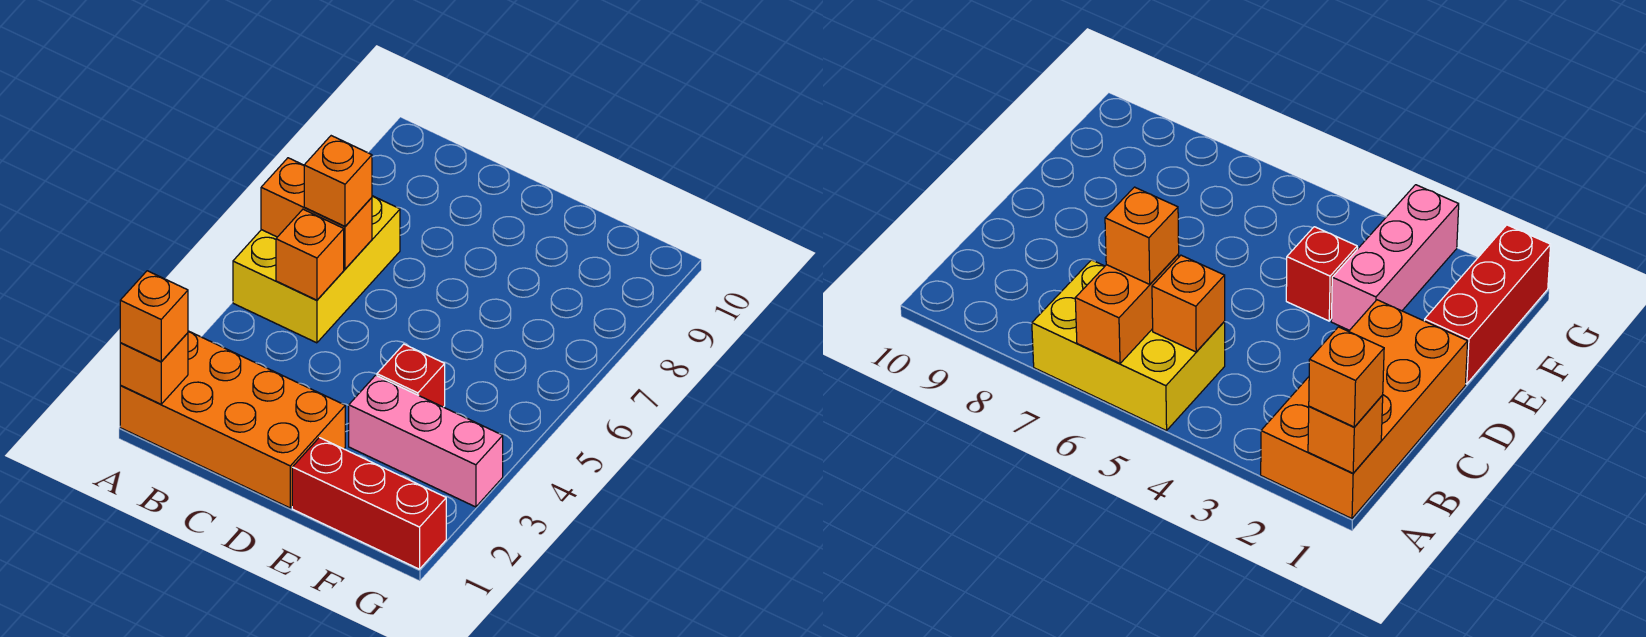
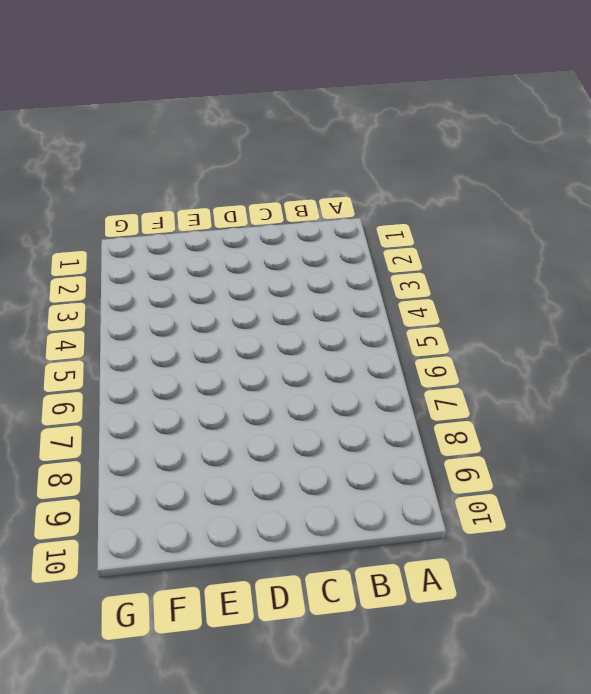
none -> orange brick A1:D2 level 1
none -> yellow brick A5:B7 level 1

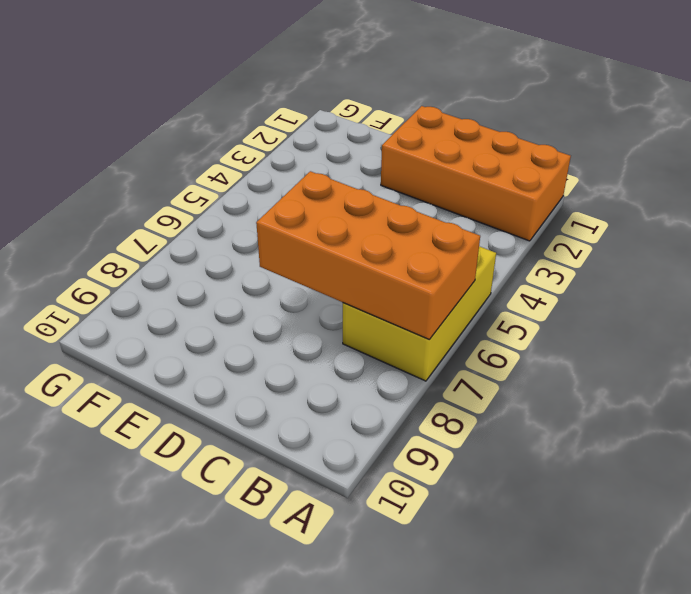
orange brick A6:D7 level 2 -> orange brick A6:B6 level 2
none -> red brick E1:G1 level 1
none -> pink brick E3:G3 level 1

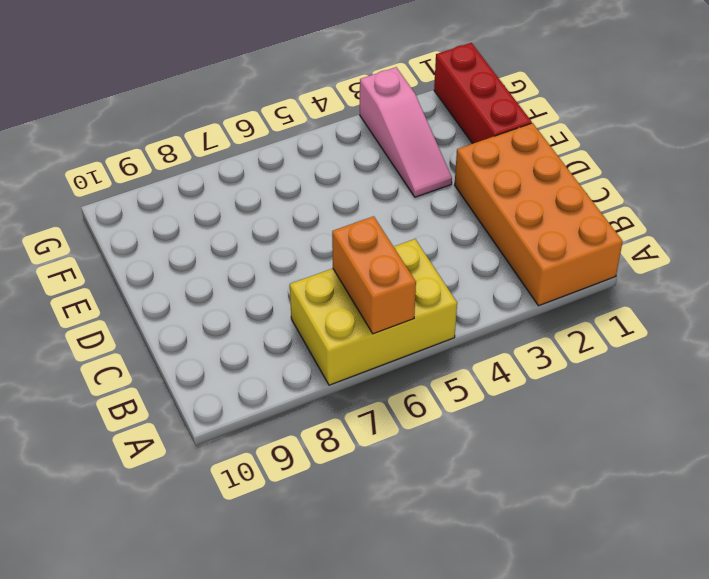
pink slope E3:G3 level 1 top G -> pink brick E3:G3 level 1
none -> red brick E4 level 1
none -> orange brick A1 level 2

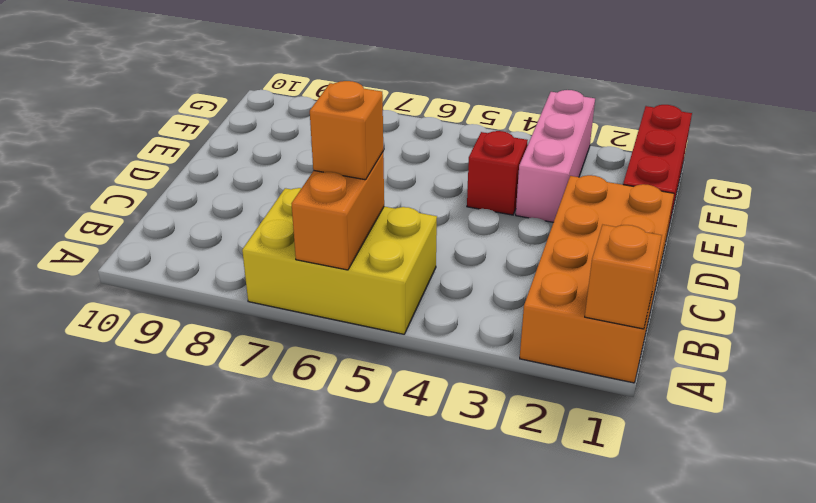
none -> orange brick B5 level 2
none -> orange brick A1 level 3

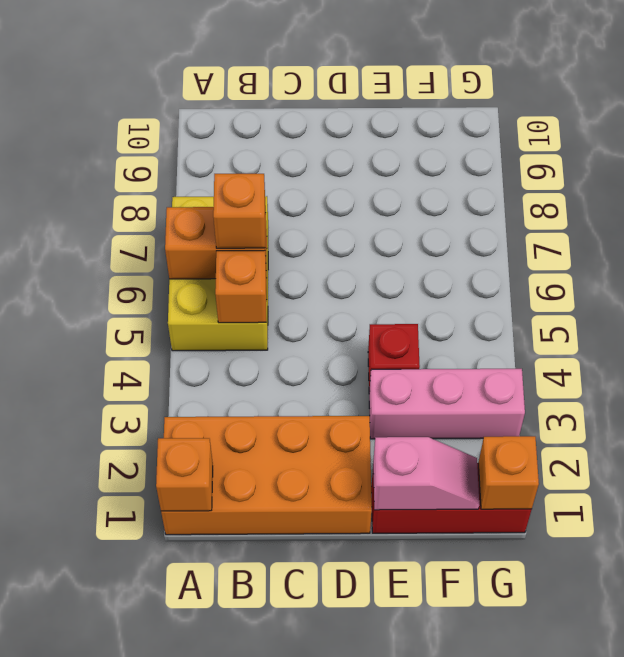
pink slope E1:F1 level 2 top E -> none
orange brick G1 level 2 -> orange brick A1 level 3

